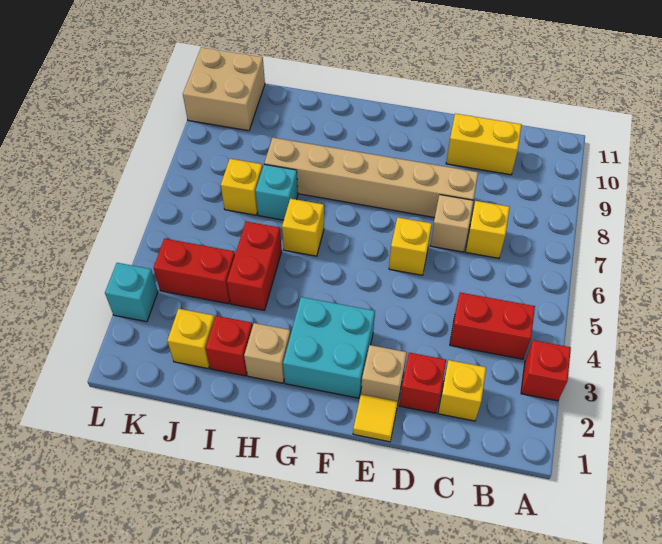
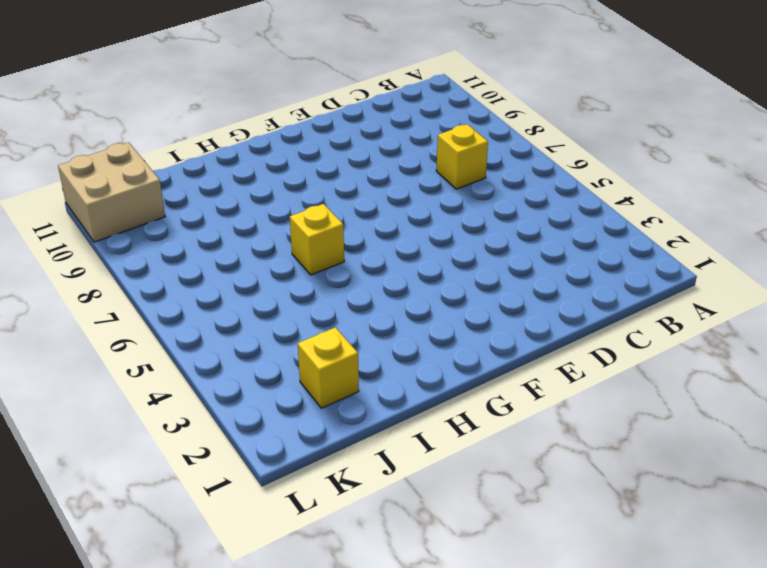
none -> red brick A3 level 1
none -> red brick B4:C4 level 1
none -> yellow brick C2 level 1

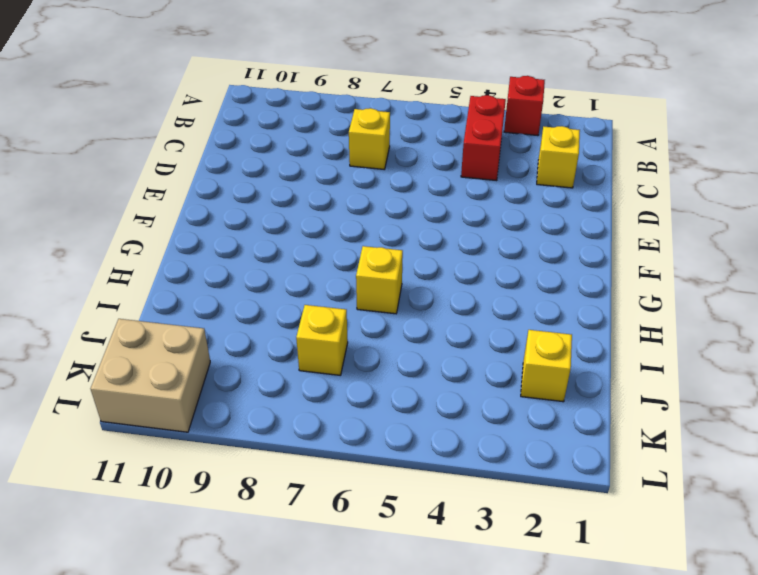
none -> yellow brick C10:D10 level 1
none -> red brick D2 level 1
none -> tan brick D7 level 1

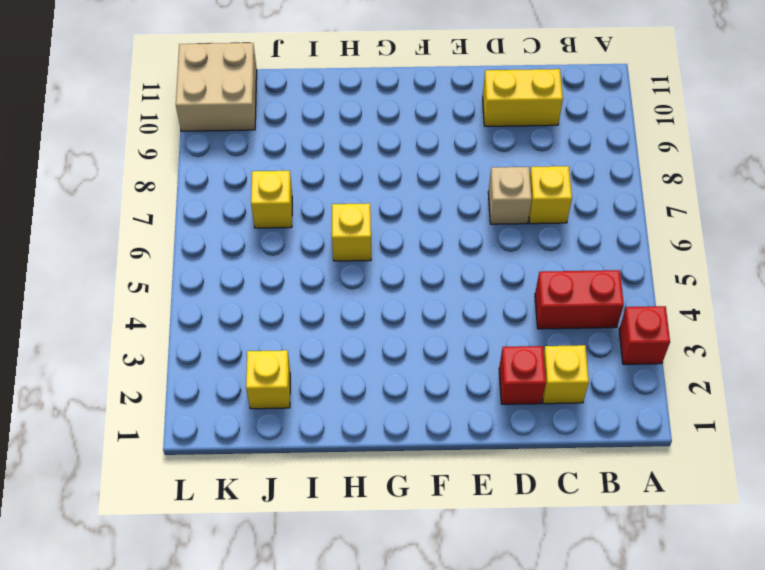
none -> tan brick D8:I8 level 1
none -> yellow tile E1 level 1
none -> tan brick E2 level 1

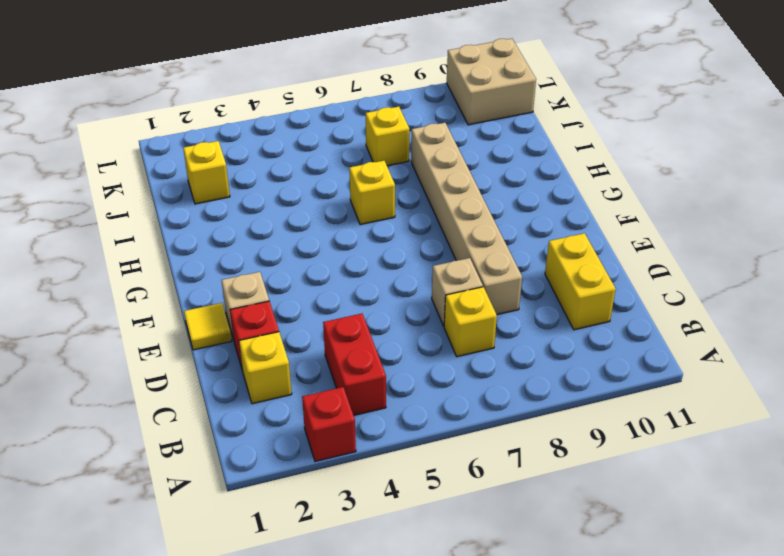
none -> yellow brick E6 level 1
none -> cyan brick F2:G3 level 1
none -> tan brick H2 level 1

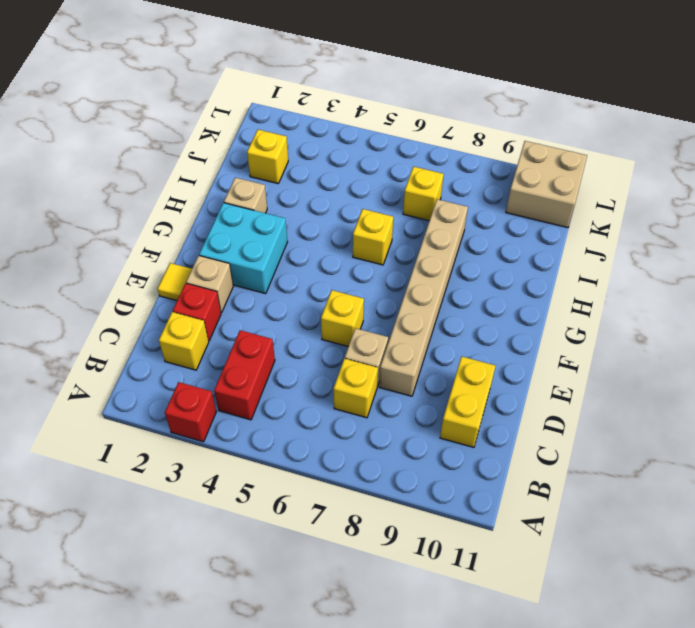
none -> red brick I2 level 1
none -> red brick I4:I5 level 1
none -> cyan brick I7 level 1

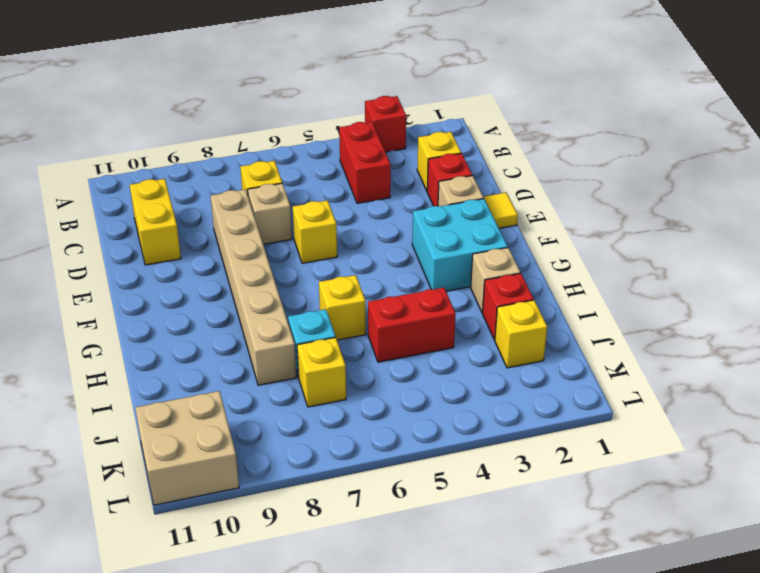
none -> red brick J4:K4 level 1
none -> cyan brick L3 level 1

